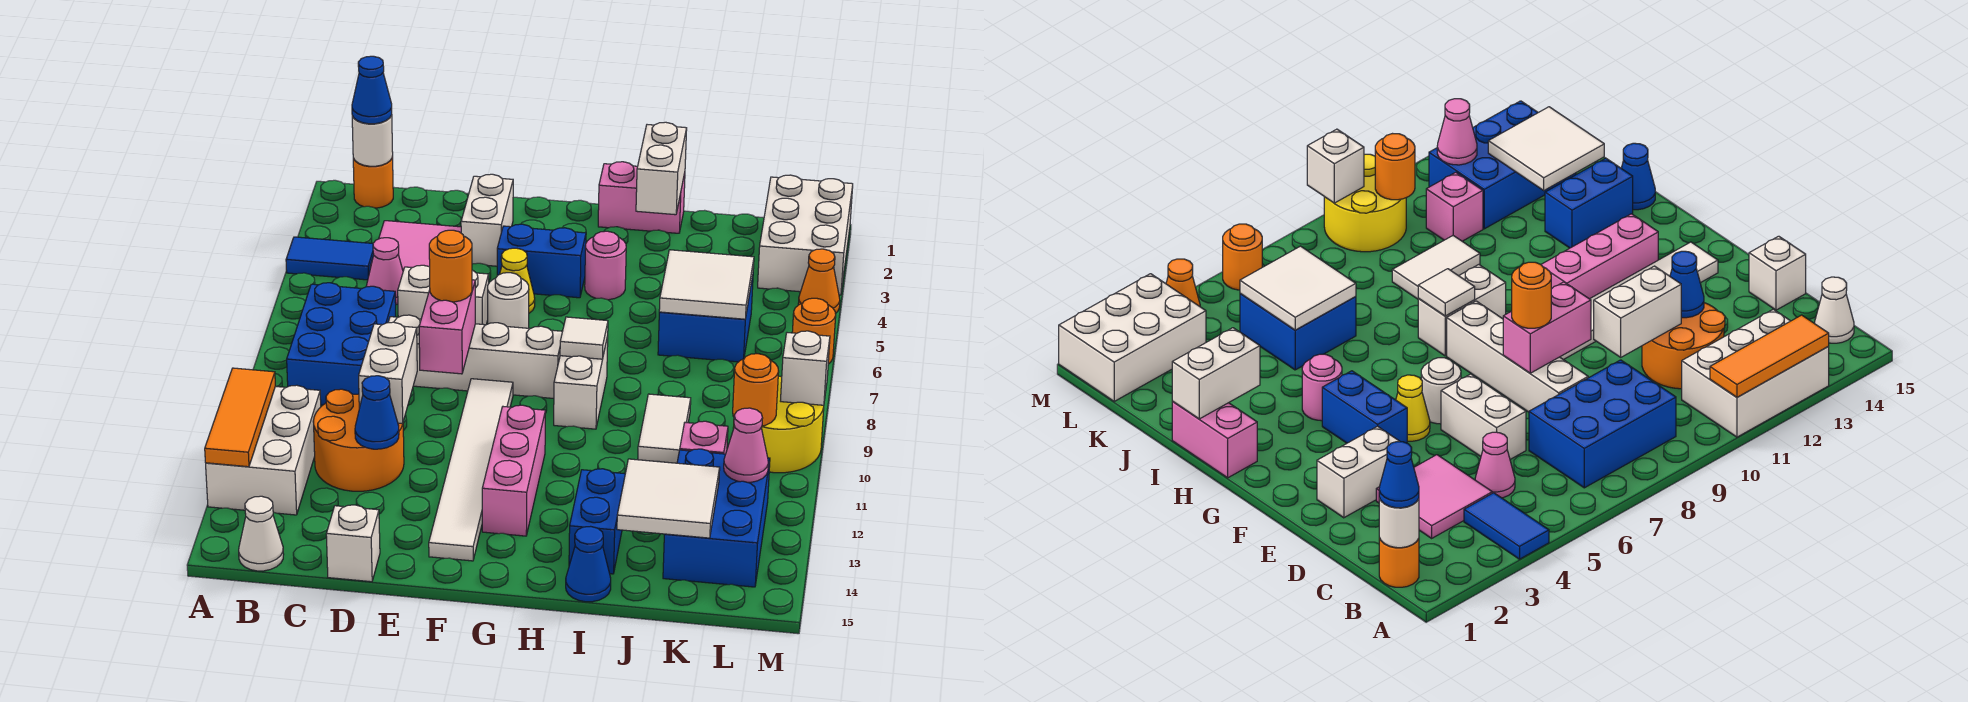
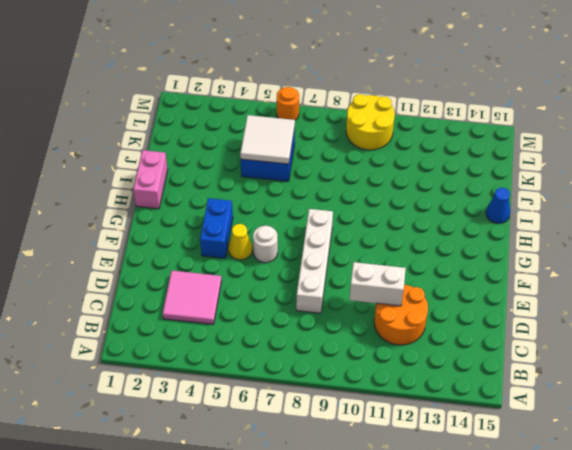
none -> blue tile A4:B4 level 1
none -> white brick A11:B13 level 1
none -> orange round brick B1 level 1
none -> blue brick B7:C9 level 1

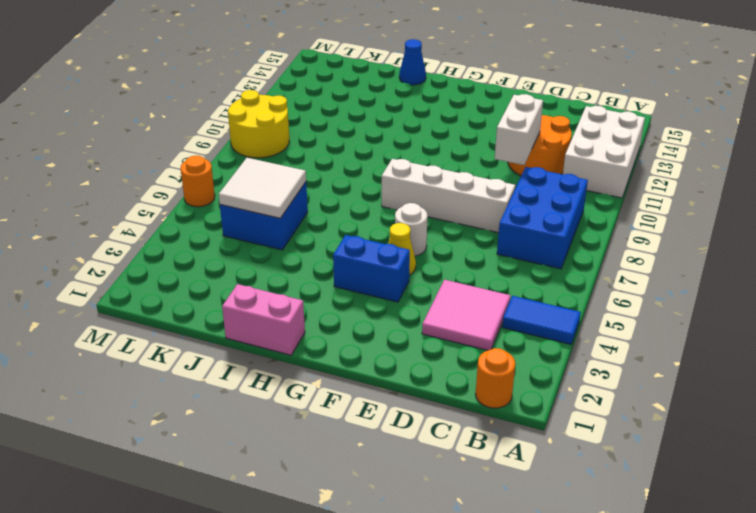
none -> white cone B15 level 1
none -> pink cone C5 level 1
none -> white brick D6:E6 level 1
none -> white brick D15 level 1

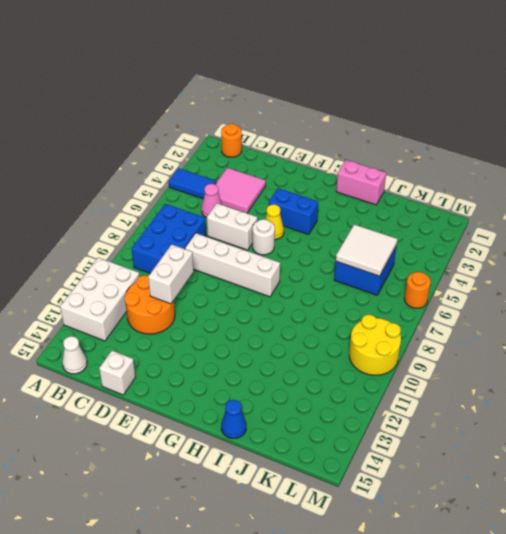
none -> white brick E2:E3 level 1
none -> white tile F9:F14 level 1
none -> pink brick G11:G13 level 1
none -> pink round brick H4 level 1

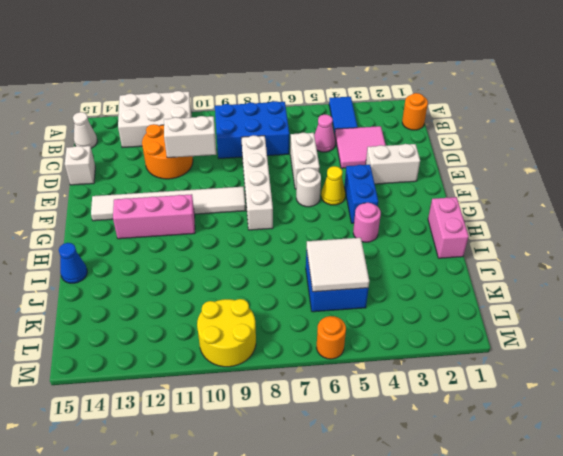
none -> white brick H8:H9 level 1
none -> blue brick I13:I14 level 1
none -> white tile J9:J10 level 1
none -> pink brick K11 level 1

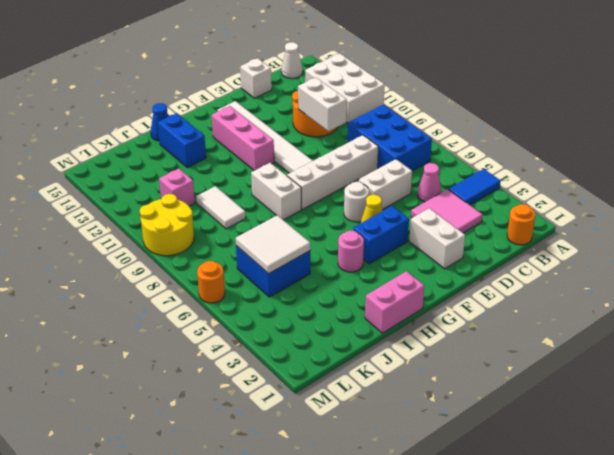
none -> blue brick K12:L14 level 1
none -> white brick L1:M3 level 1
none -> orange cone M4 level 1
none -> orange tile A11:A13 level 2

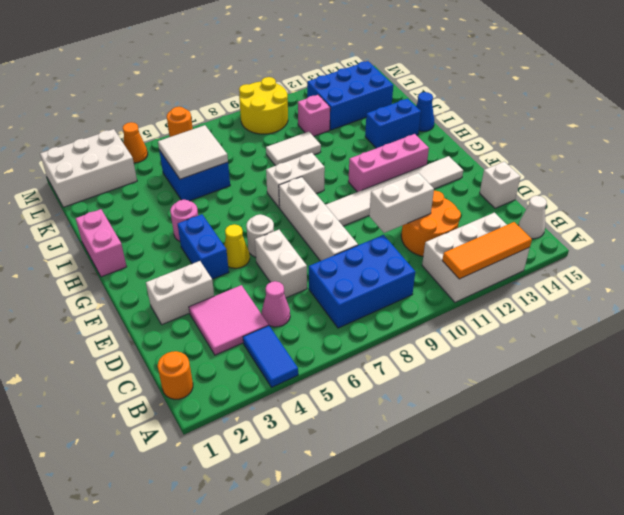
none -> white round brick B1 level 2
none -> blue cone D12 level 2
none -> pink brick E8:E9 level 2
none -> white tile H8 level 2

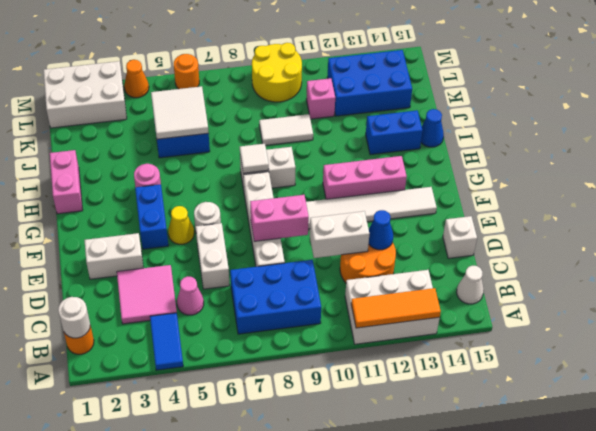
none -> white brick I1:I2 level 2
none -> white tile J13:K14 level 2
none -> orange round brick L10 level 2
none -> pink cone L12 level 2

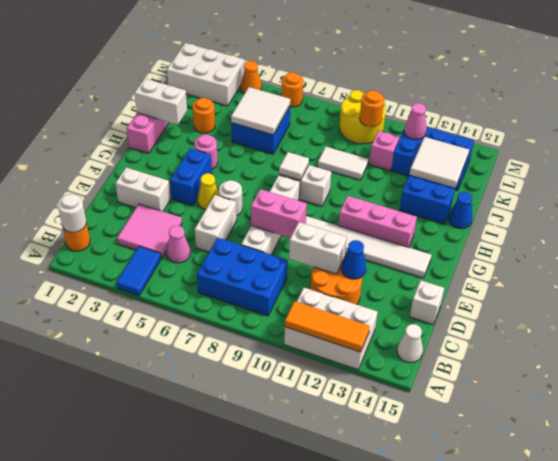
orange round brick J3 level 1 -> orange round brick E8 level 3
none -> white brick M9 level 2
none -> blue cone B1 level 3

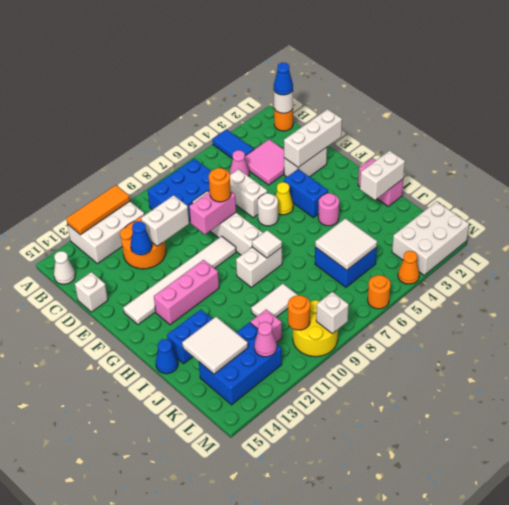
white brick E1:E3 level 2 -> none

